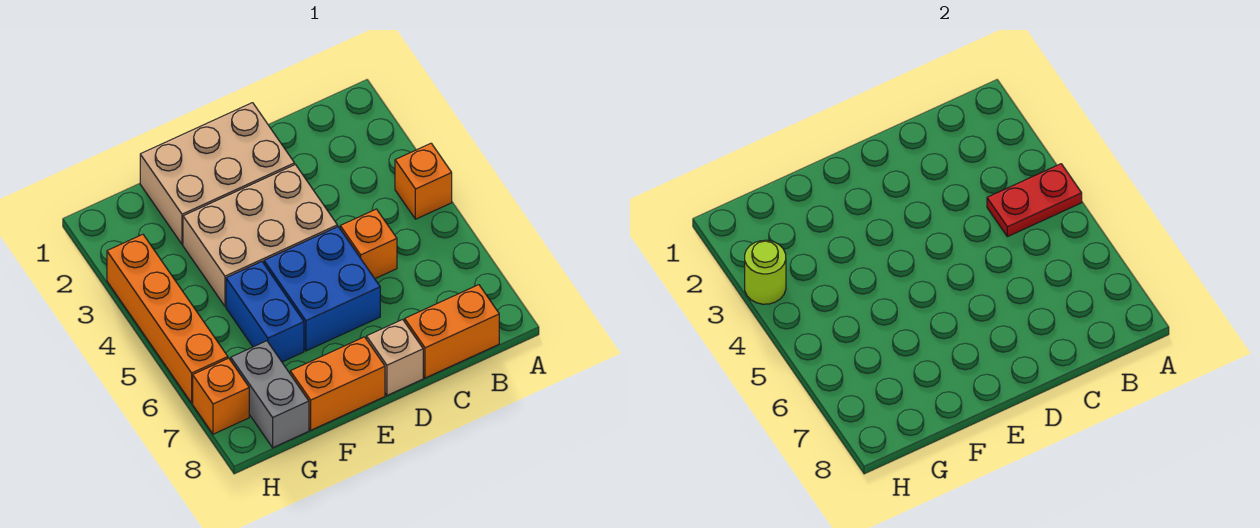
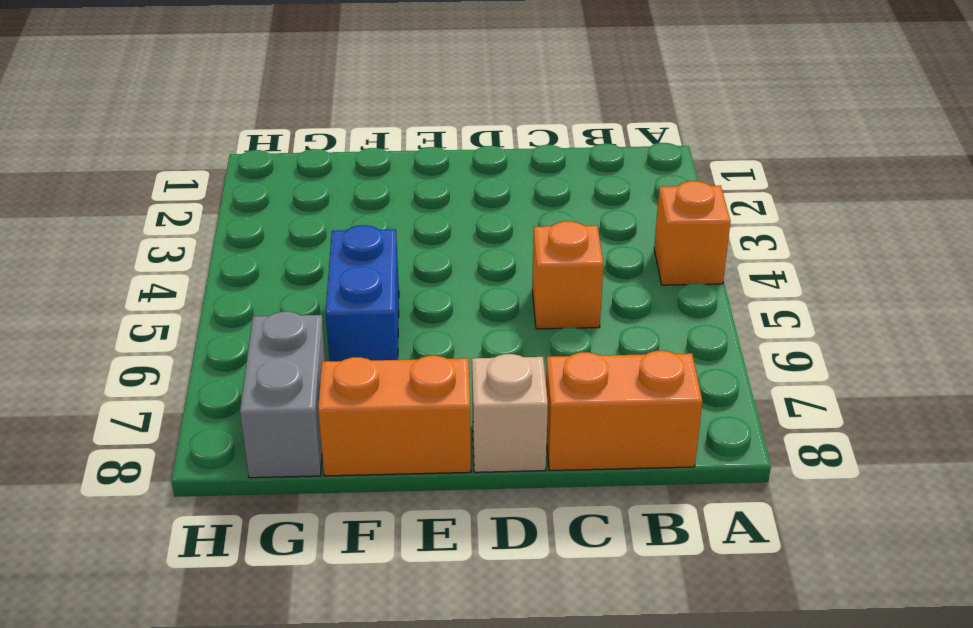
none -> tan brick D1:F2 level 1
none -> tan brick D3:F4 level 1
none -> blue brick D5:E6 level 1

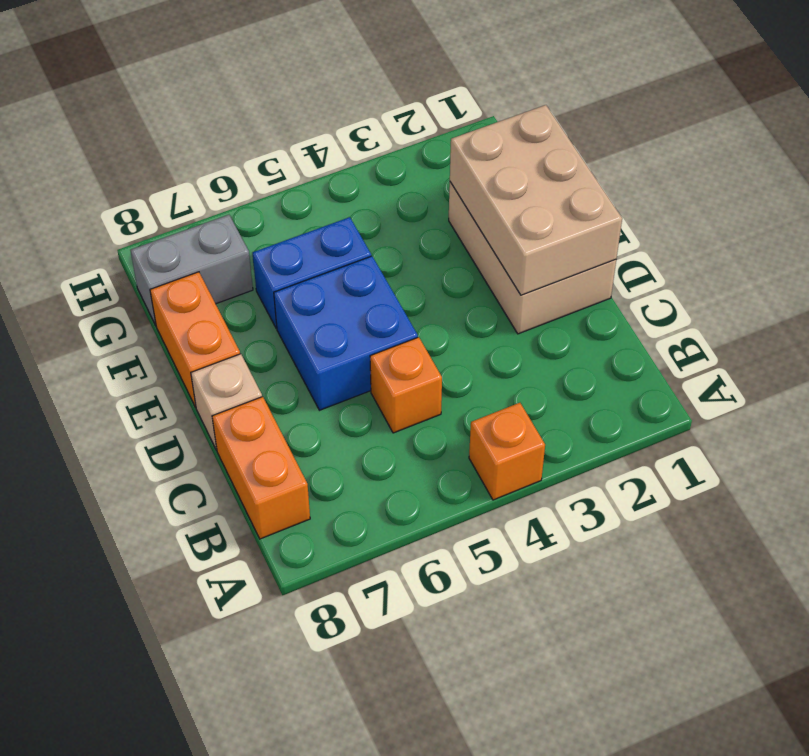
tan brick D1:F2 level 2 -> tan brick D3:F4 level 1
none -> orange brick H3:H6 level 1
none -> orange brick H7 level 1
none -> red plate A4:B4 level 2

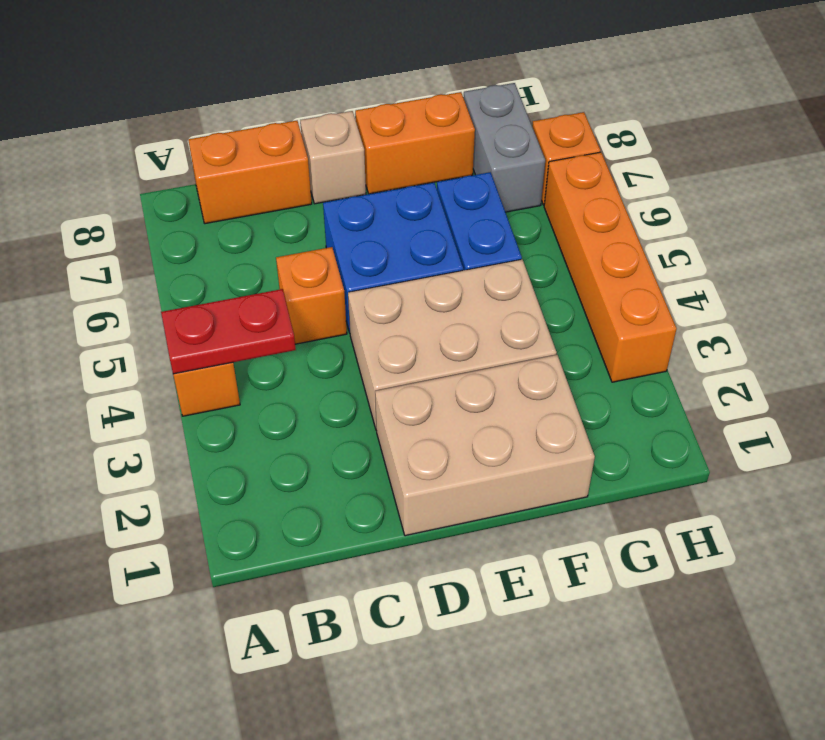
none -> lime round brick H3 level 2

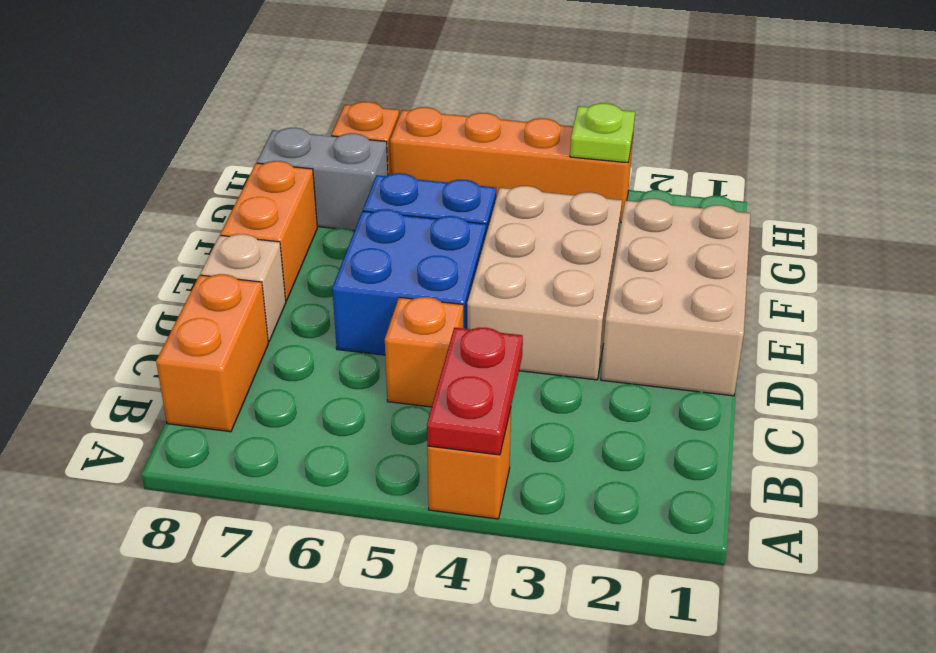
lime plate H3 level 2 -> lime round brick H3 level 2

